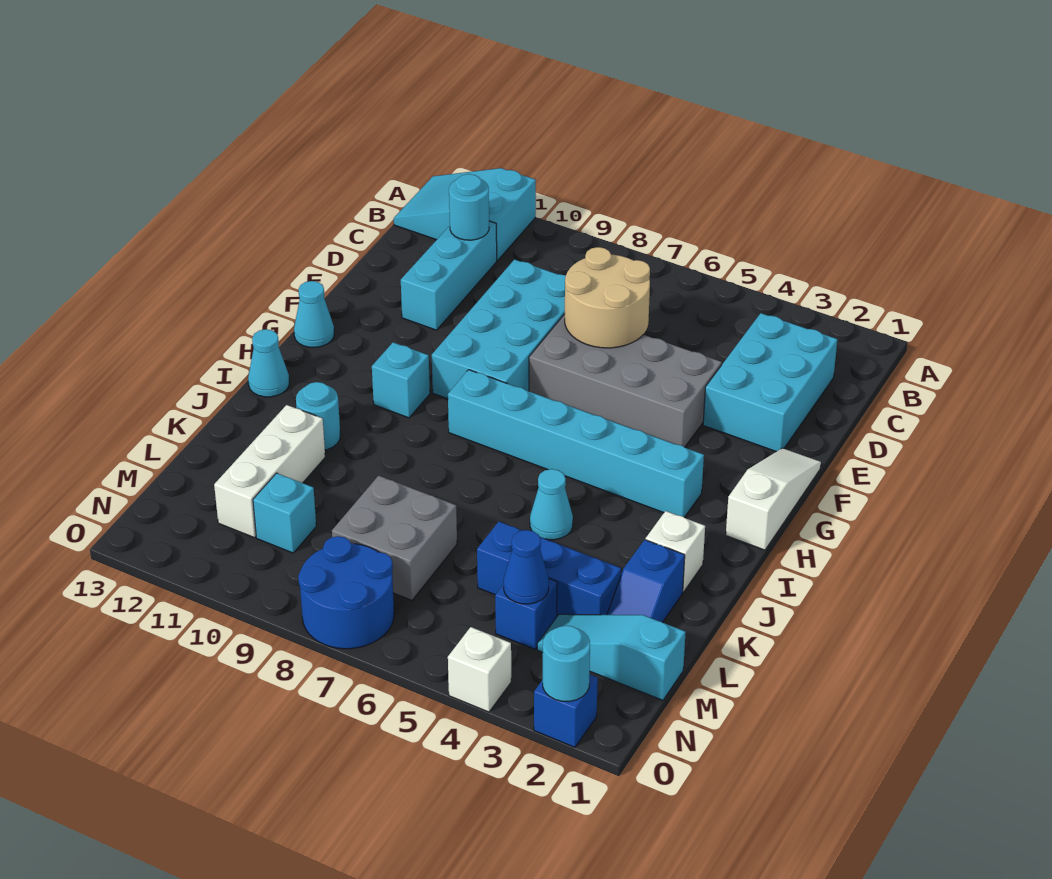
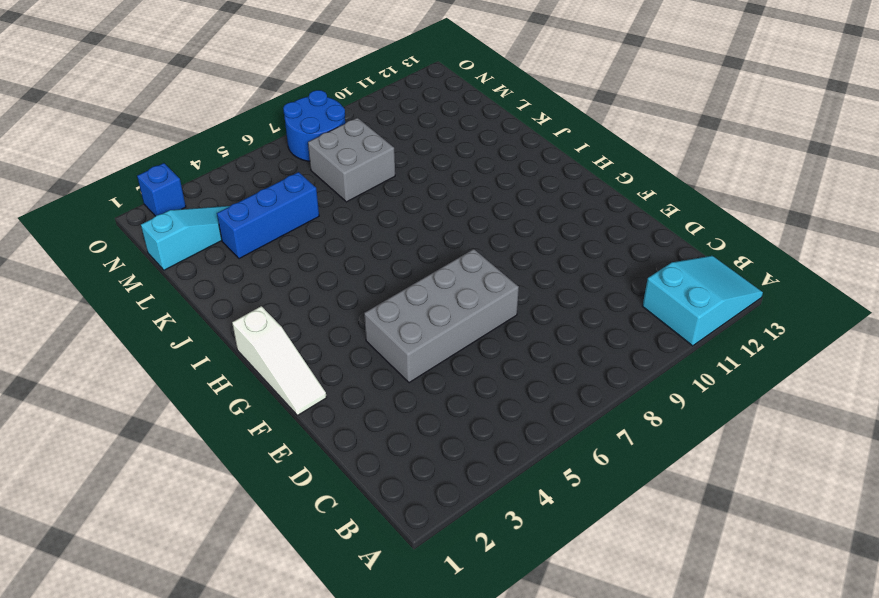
none -> cyan brick C2:E3 level 1
none -> cyan brick C11:E11 level 1
none -> cyan brick D8:G9 level 1

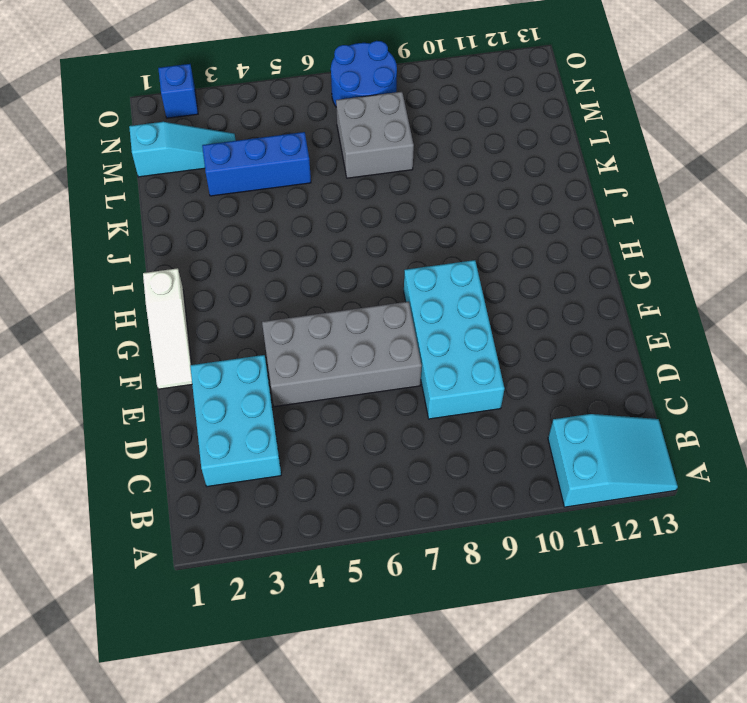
none -> cyan brick C11:E11 level 1
none -> cyan cone G13 level 1
none -> cyan brick H3:H8 level 1

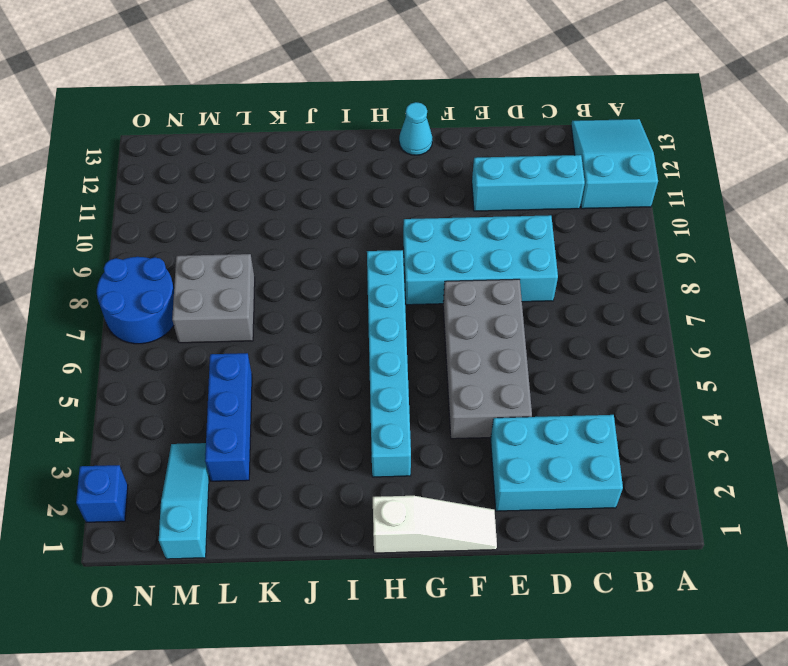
none -> cyan brick H10 level 1
none -> cyan cone I13 level 1
none -> white brick J2 level 1

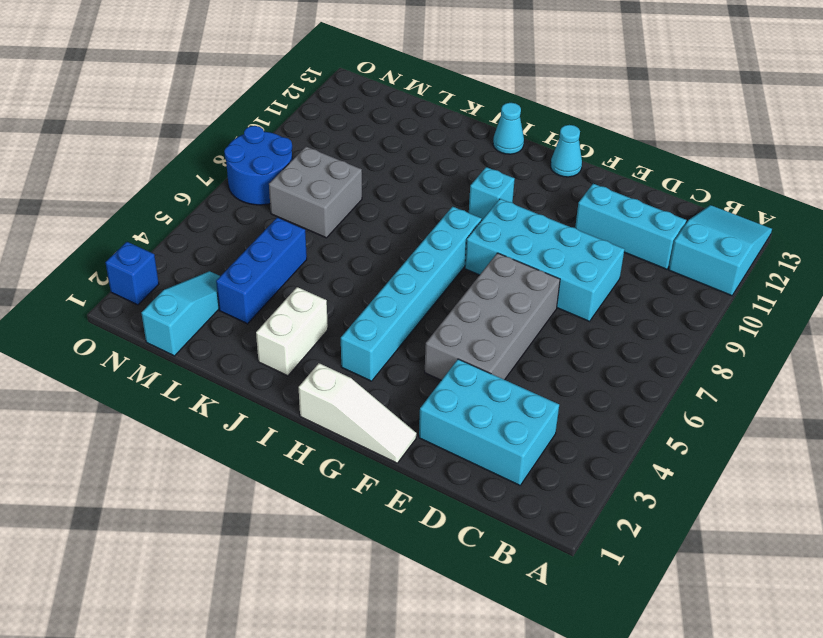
white brick J2:J3 level 1 -> white brick J2 level 1
none -> cyan cone J5 level 1
none -> cyan round brick J11 level 1
none -> blue slope K2:L2 level 1 top K

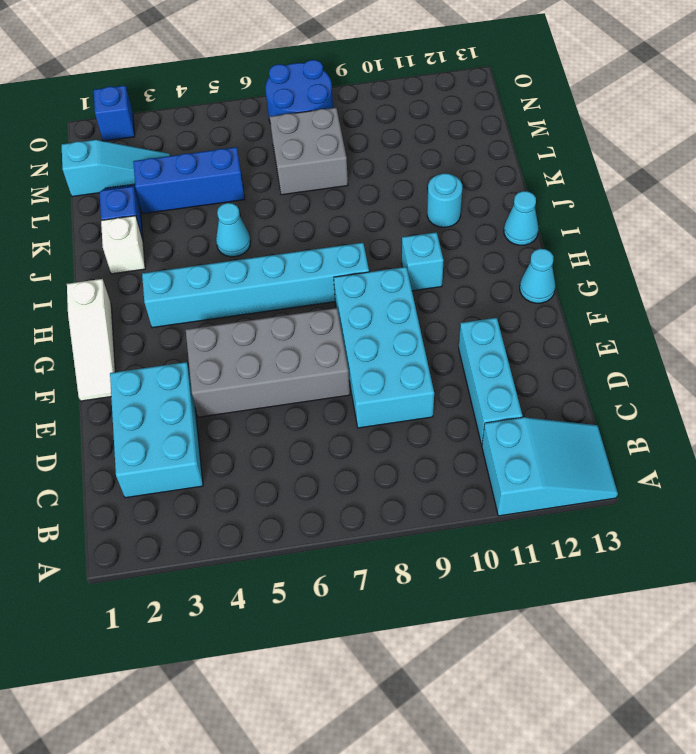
none -> white brick K11:M11 level 1
none -> blue brick M4 level 1
none -> cyan brick M10 level 1

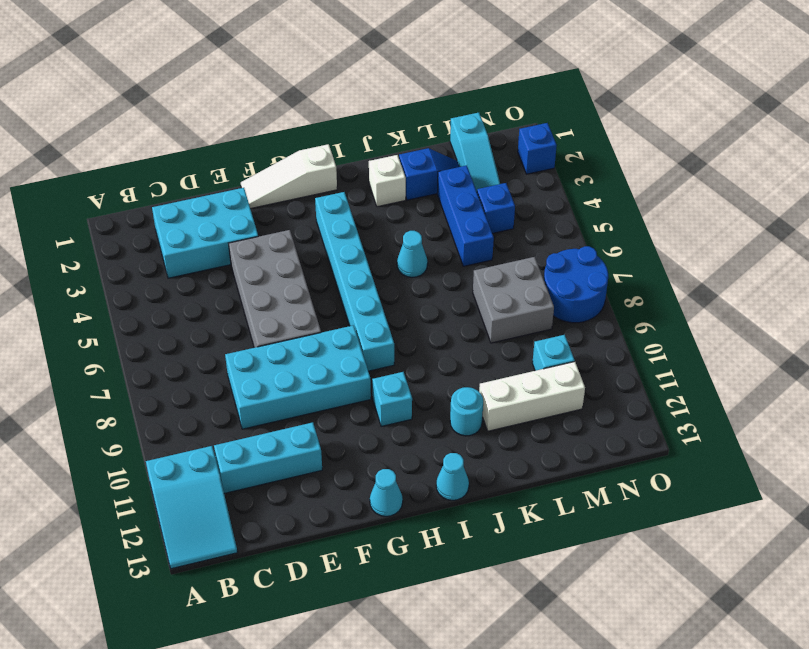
none -> white brick O4 level 1
none -> cyan round brick C11 level 2
none -> tan round brick D6:E7 level 2

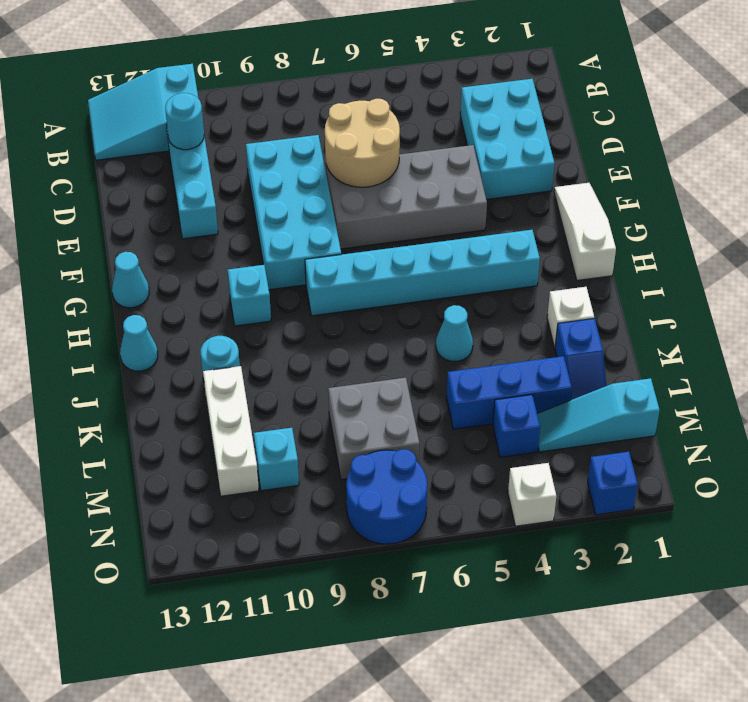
none -> blue cone M4 level 2
none -> cyan round brick O2 level 2

